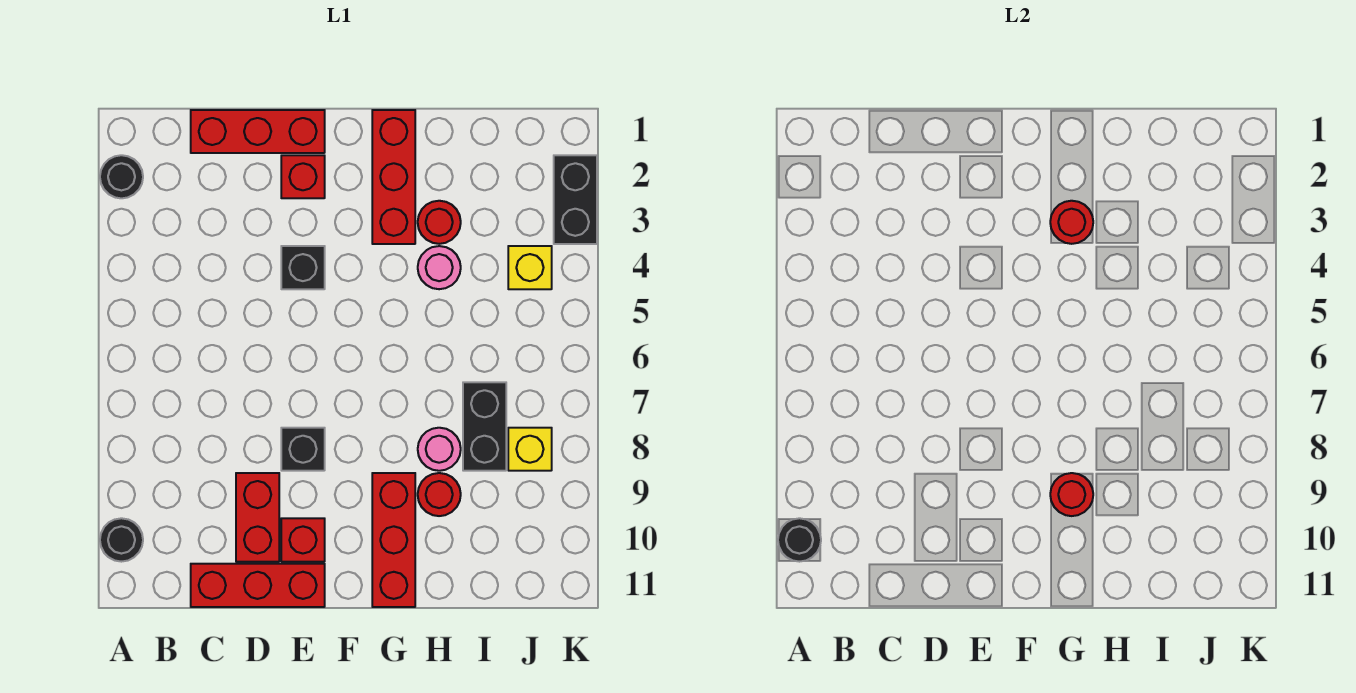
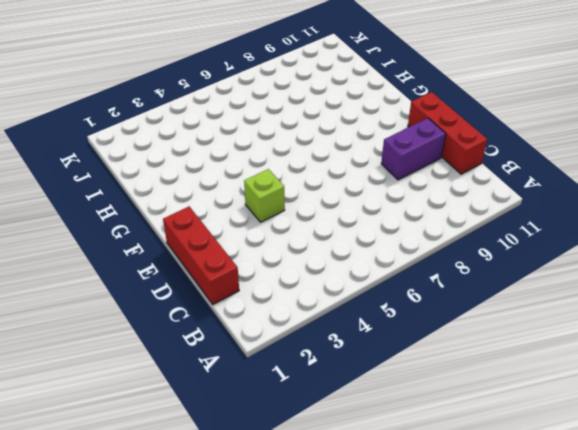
purple brick D9:D10 level 1 -> red brick D9:D10 level 1
lime brick E4 level 1 -> black brick E4 level 1
none -> black round brick A2 level 1
none -> black round brick A10 level 1
none -> red brick E2 level 1

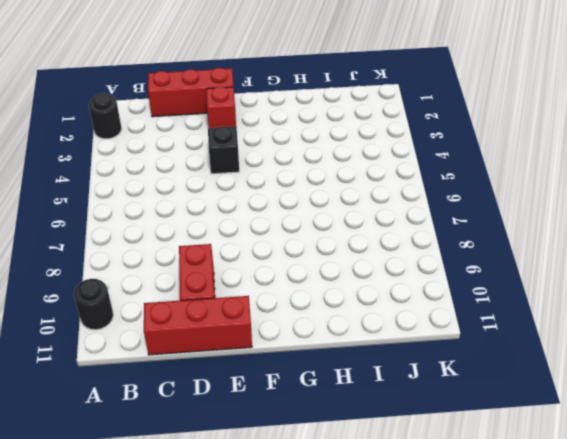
none -> black brick E8 level 1
none -> red brick E10 level 1
none -> red brick G1:G3 level 1

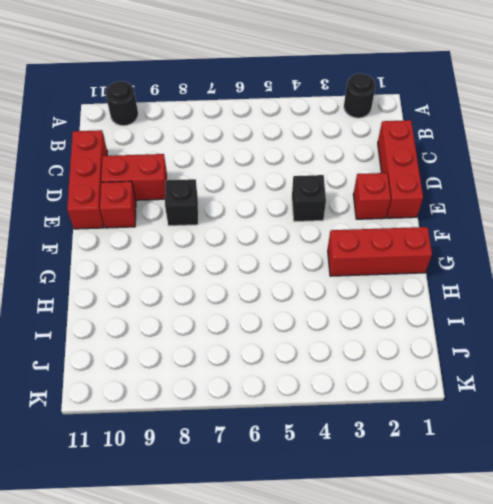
none -> red brick G9:G11 level 1
none -> red round brick H3 level 1
none -> pink round brick H4 level 1

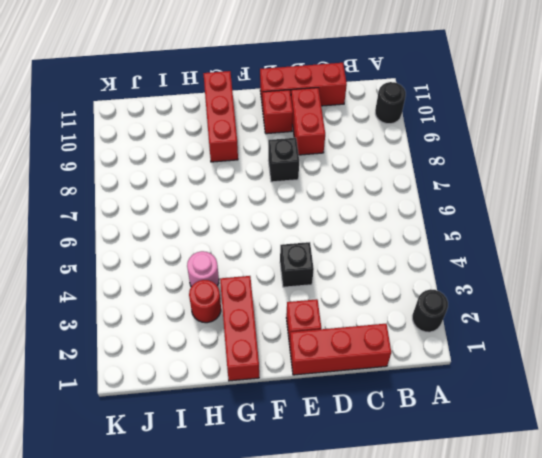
none -> pink round brick H8 level 1
none -> red round brick H9 level 1
none -> black brick I7:I8 level 1

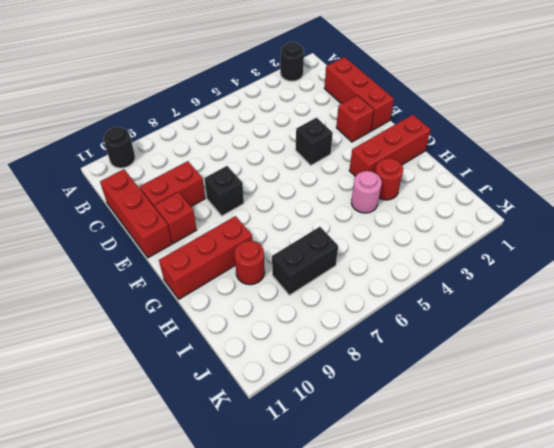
none -> pink round brick H8 level 1
none -> yellow brick J4 level 1
none -> yellow brick J8 level 1

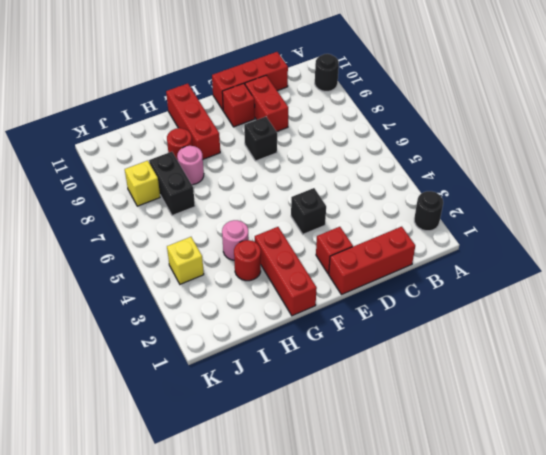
none -> black brick K2:K3 level 1
none -> black round brick A10 level 2
none -> red round brick G3 level 2

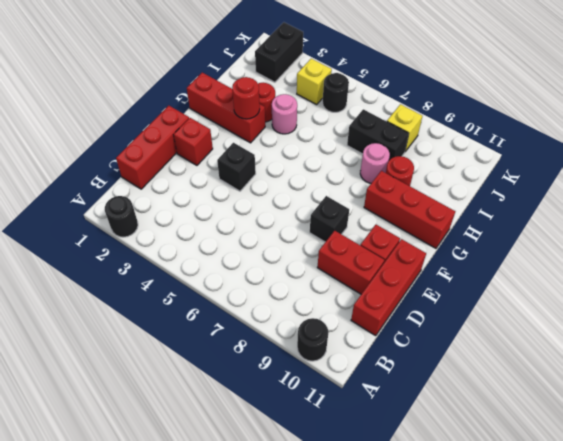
black brick J2:K2 level 1 -> black brick K2:K3 level 1
black round brick J5 level 1 -> black round brick A10 level 2
none -> red round brick G9 level 2

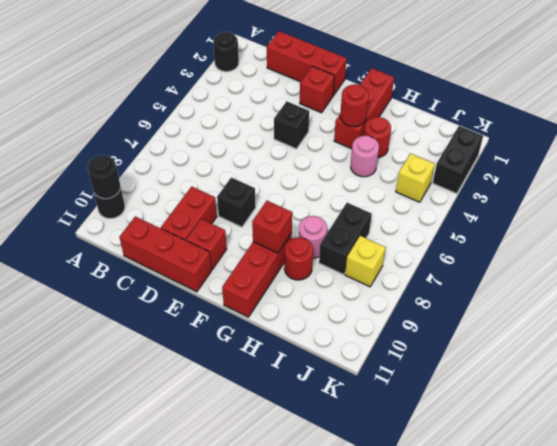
red brick G9 level 2 -> red round brick G9 level 2

